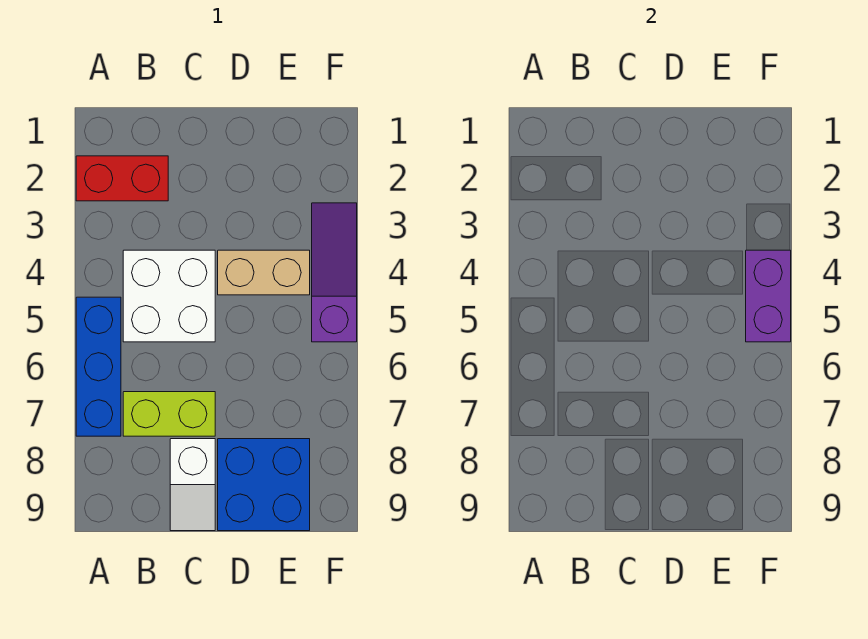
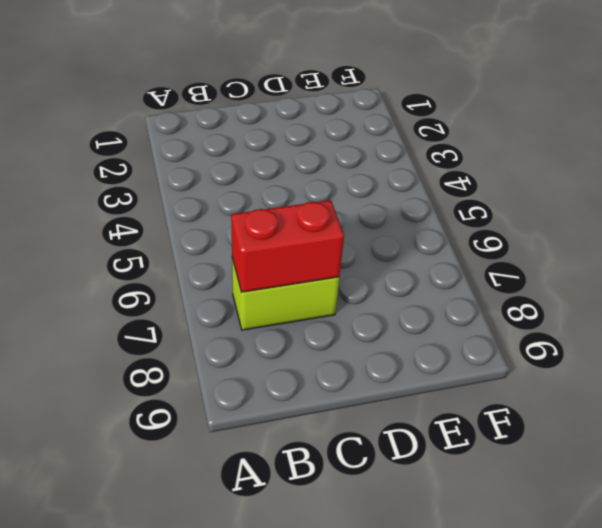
red brick B7:C7 level 2 -> red brick A2:B2 level 1
none -> blue brick A5:A7 level 1
none -> white brick B4:C5 level 1

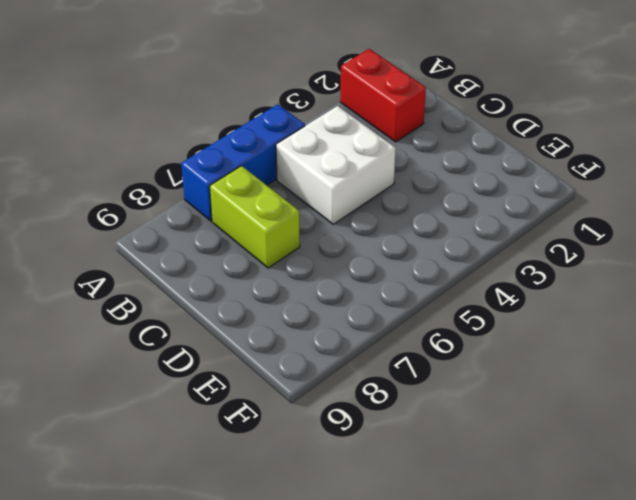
none -> white slope C8:C9 level 1 top 8
none -> tan brick D4:E4 level 1

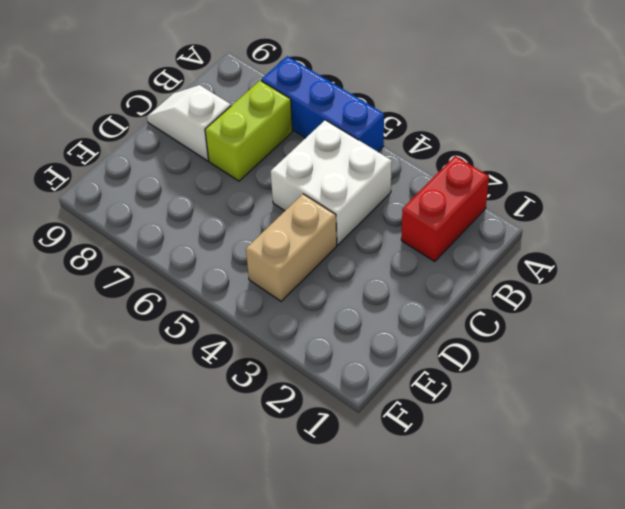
none -> blue brick D8:E9 level 1
none -> purple slope F3:F5 level 1 top 5

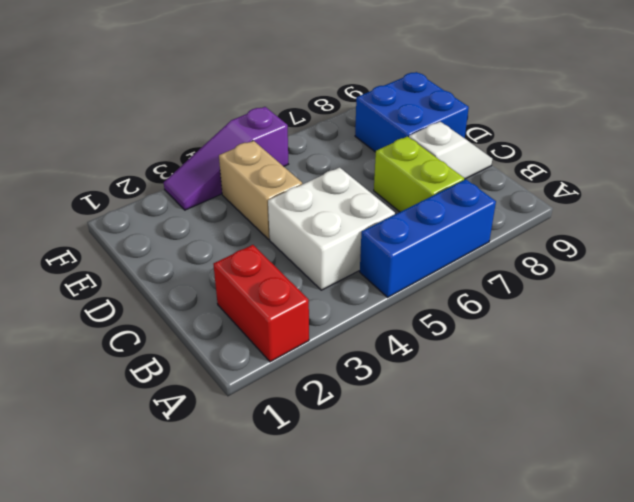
none -> purple brick F4:F5 level 2

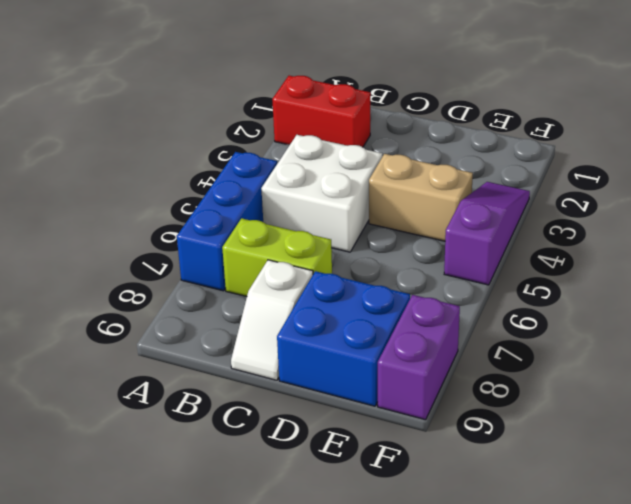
purple brick F8:F9 level 1 -> purple brick F4:F5 level 2

